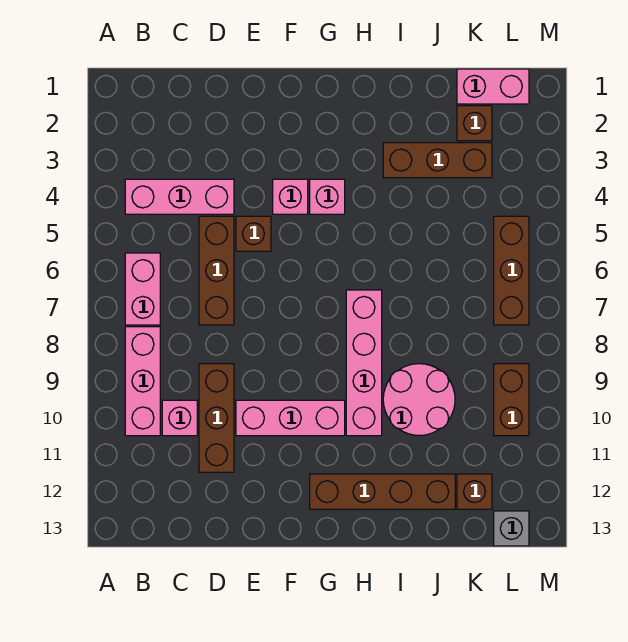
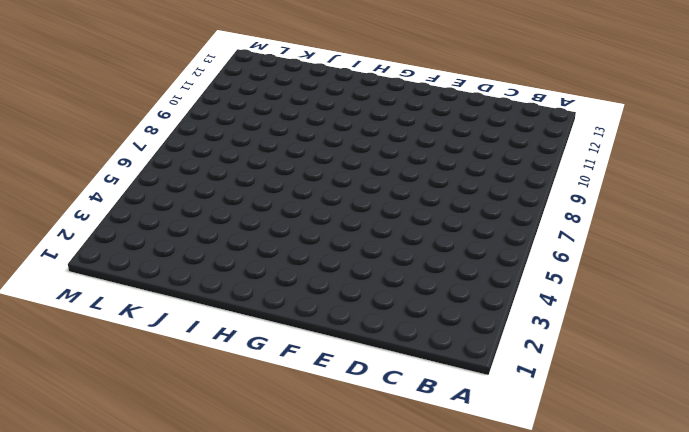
none -> pink brick B4:D4 level 1
none -> pink brick B6:B7 level 1
none -> pink brick B8:B10 level 1

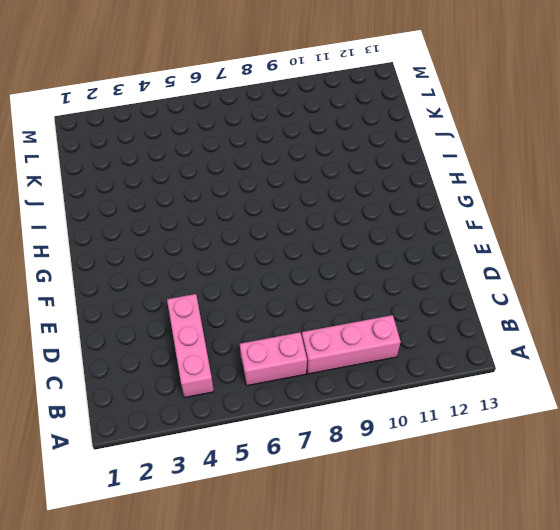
none -> pink brick C10 level 1
none -> brown brick D5:D7 level 1
none -> brown brick D9:D11 level 1

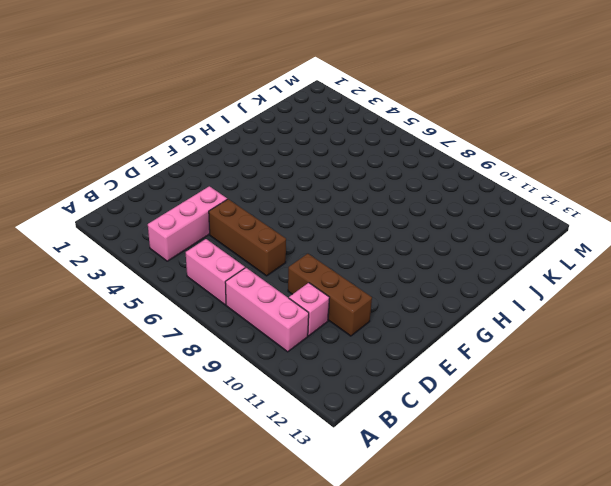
none -> brown brick E5 level 1
none -> pink brick E10:G10 level 1
none -> pink brick F4 level 1

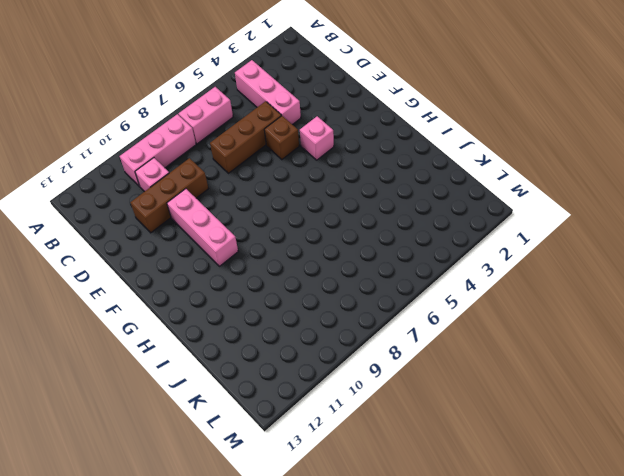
none -> pink brick G4 level 1
none -> brown brick G12:J12 level 1
none -> pink brick H7:H10 level 1

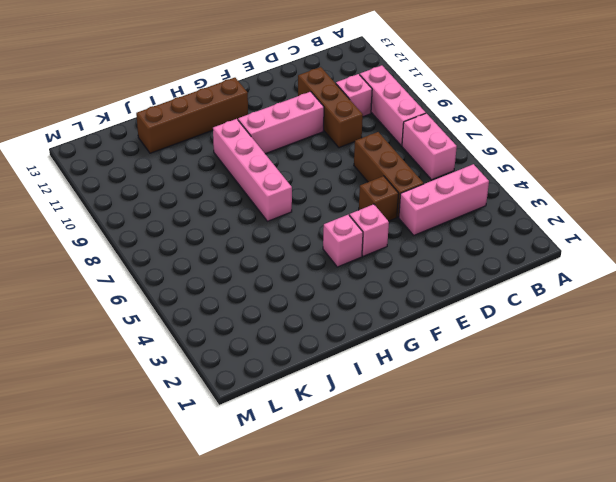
none -> brown brick I3:K3 level 1
none -> pink round brick I9:J10 level 1
none -> pink brick K1:L1 level 1

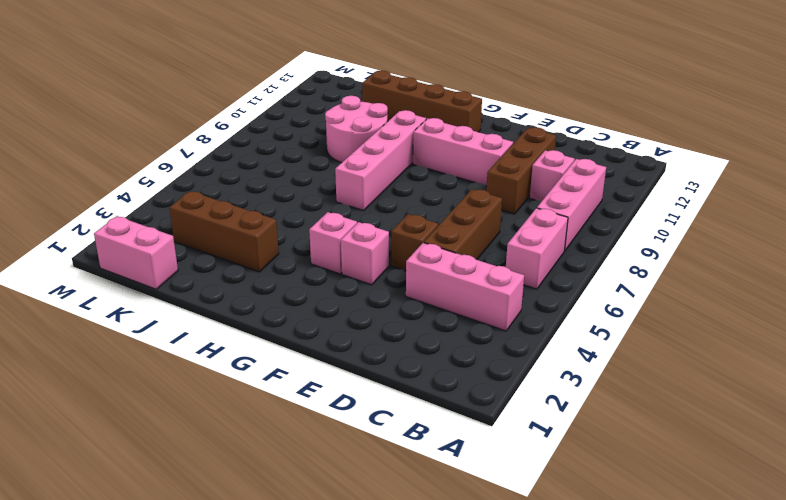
none -> brown brick K2 level 1
none -> brown brick K12 level 1
none -> brown brick L5:L7 level 1

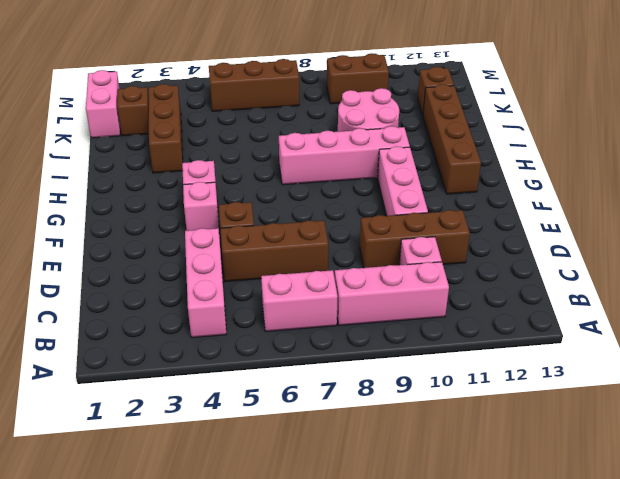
none -> grey brick L13 level 1

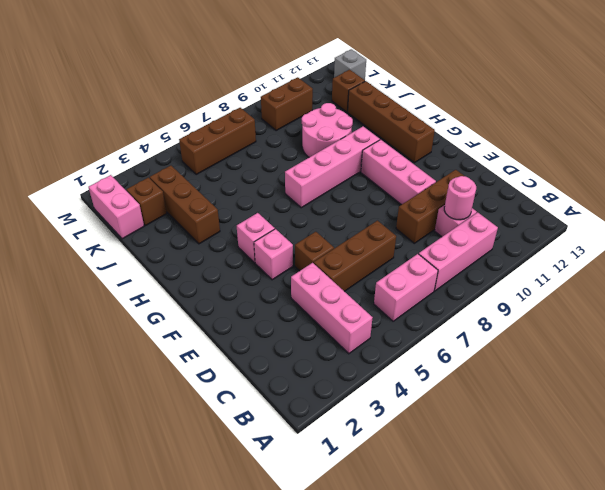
pink round brick C10 level 2 -> none

